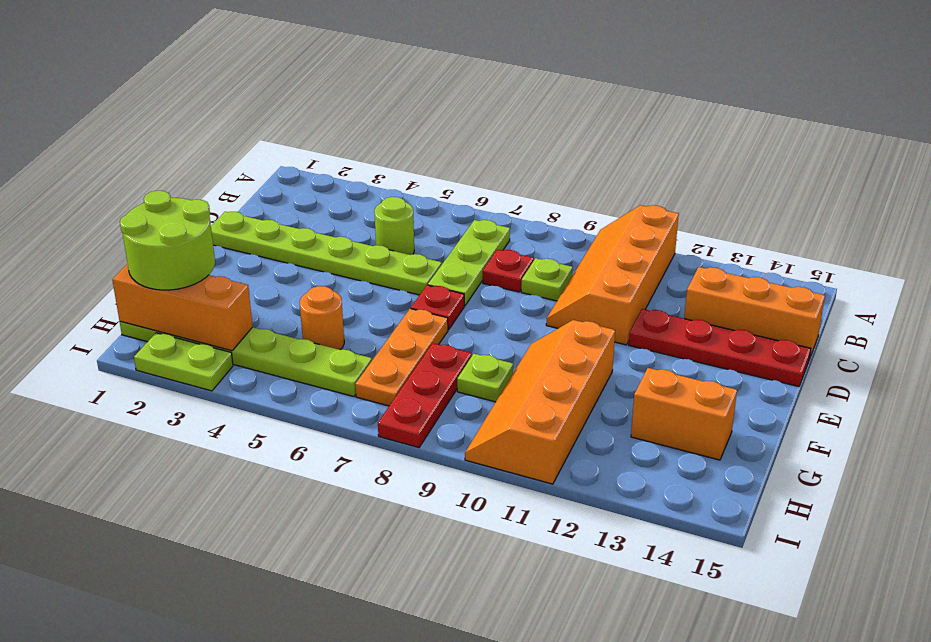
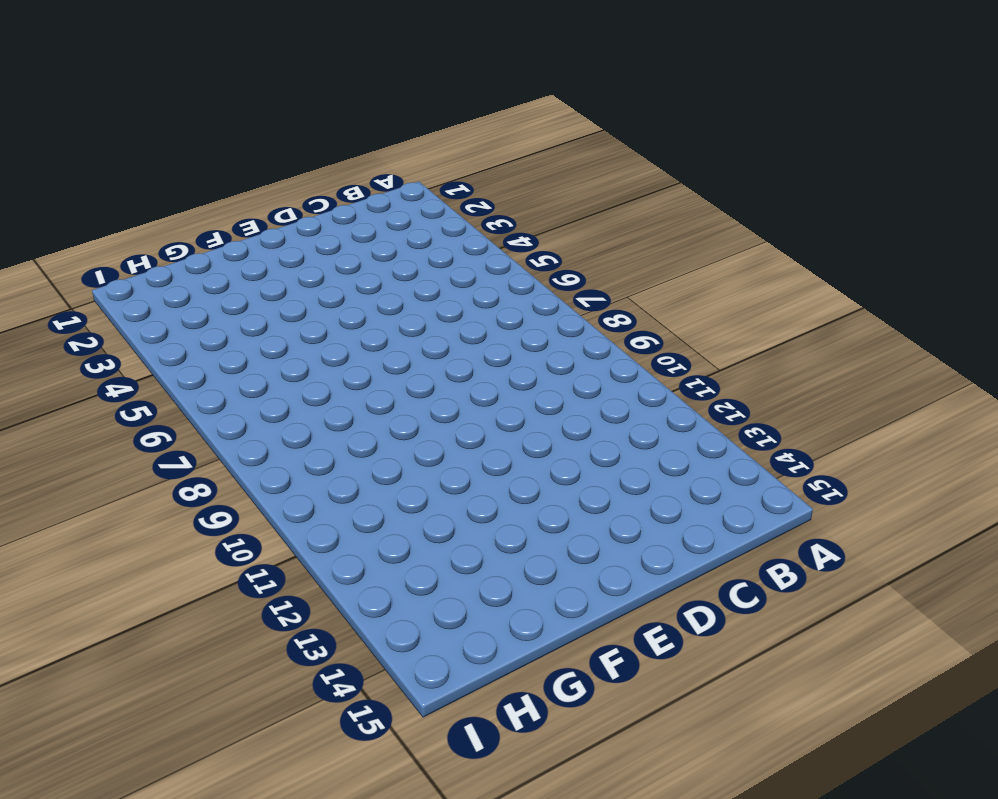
none -> orange slope A10:D11 level 1 top 11
none -> lime plate B7:D7 level 1
none -> lime round brick C5 level 1

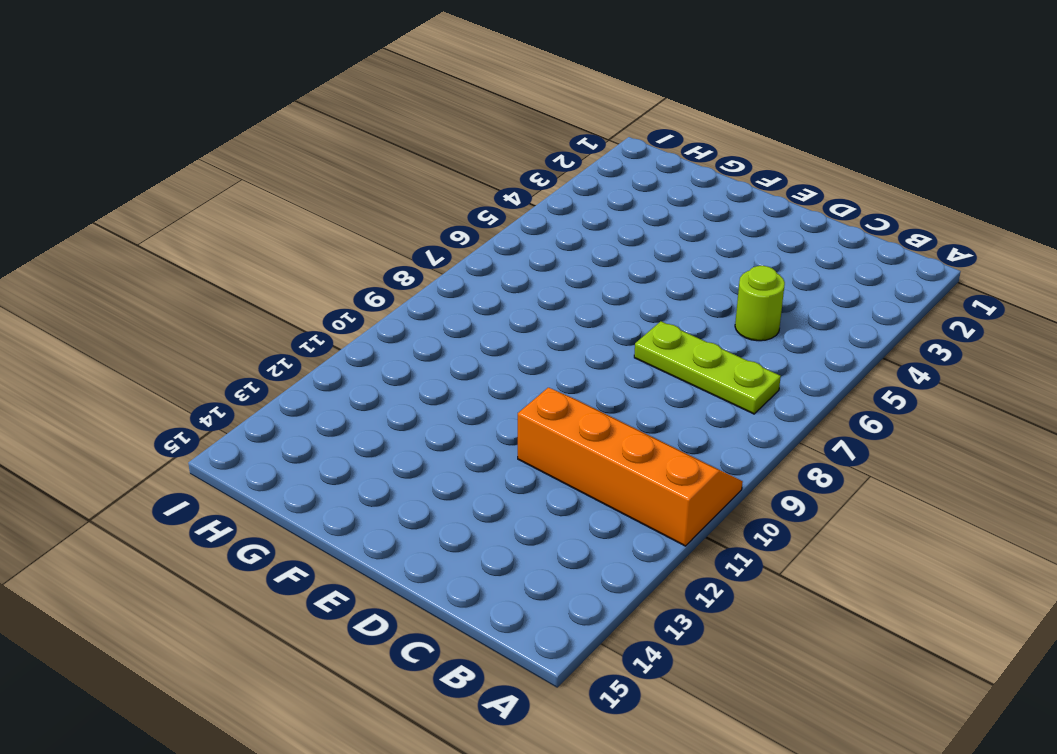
none -> red plate C8 level 1
none -> lime plate C9 level 1
none -> orange brick C13:C15 level 1

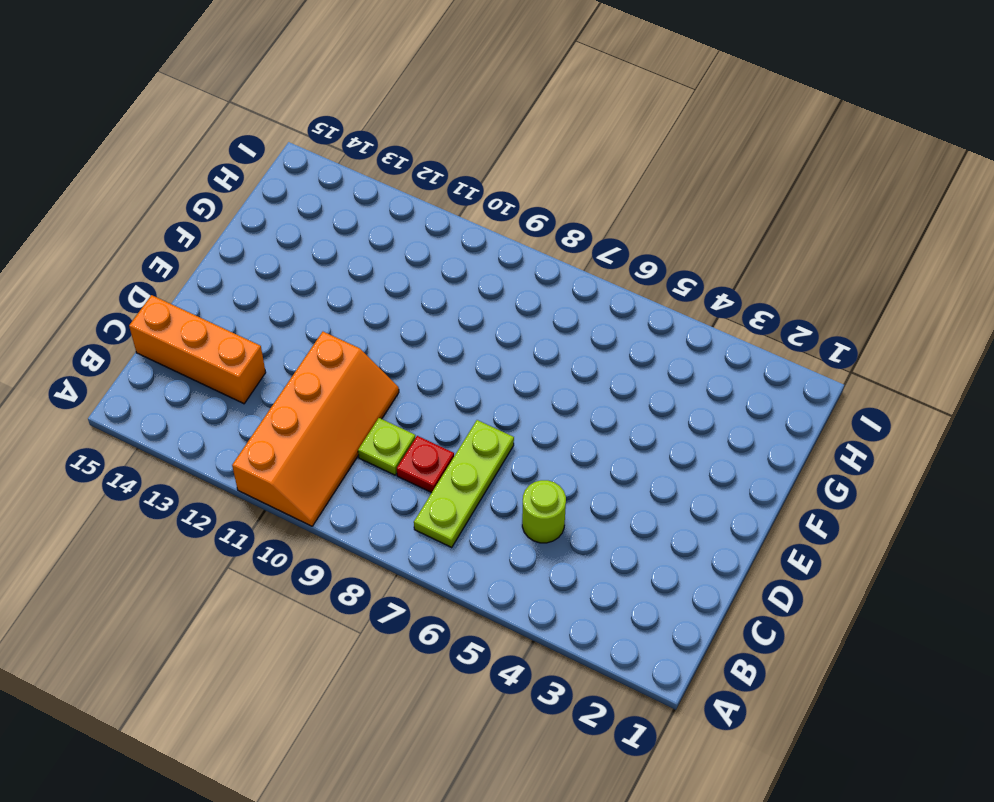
none -> lime plate D1:D6 level 1
none -> red plate D12:D15 level 1
none -> red plate E7 level 1

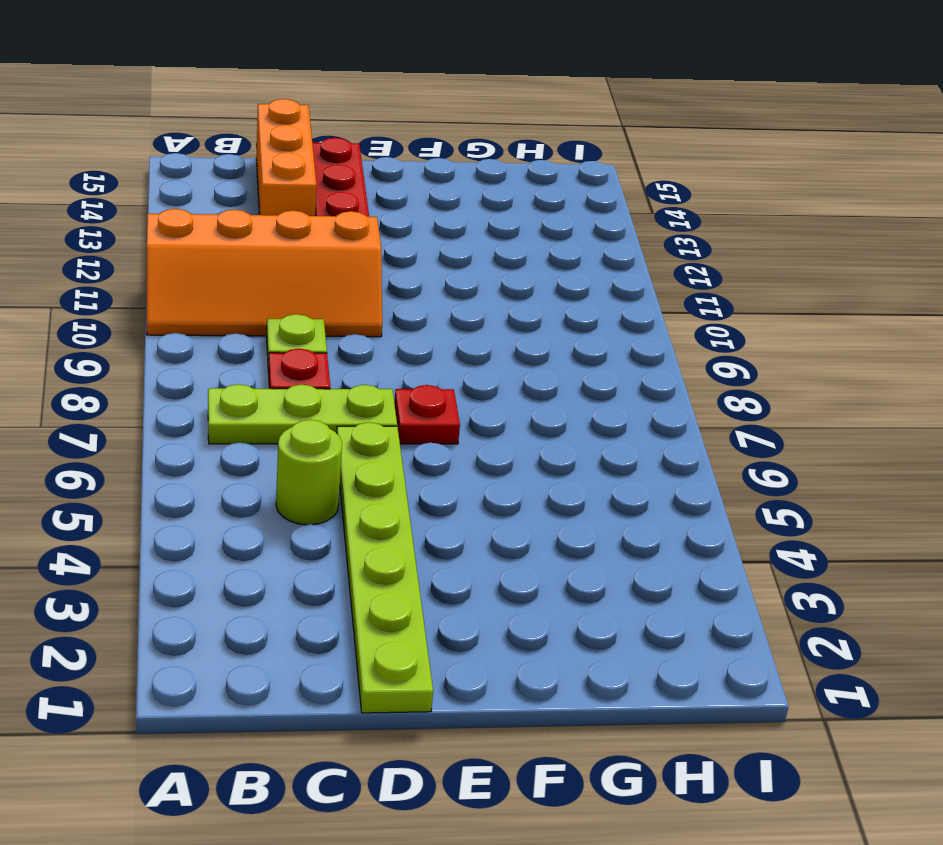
none -> orange plate F7:H7 level 1
none -> orange slope F10:I11 level 1 top 11
none -> orange round brick G5 level 1

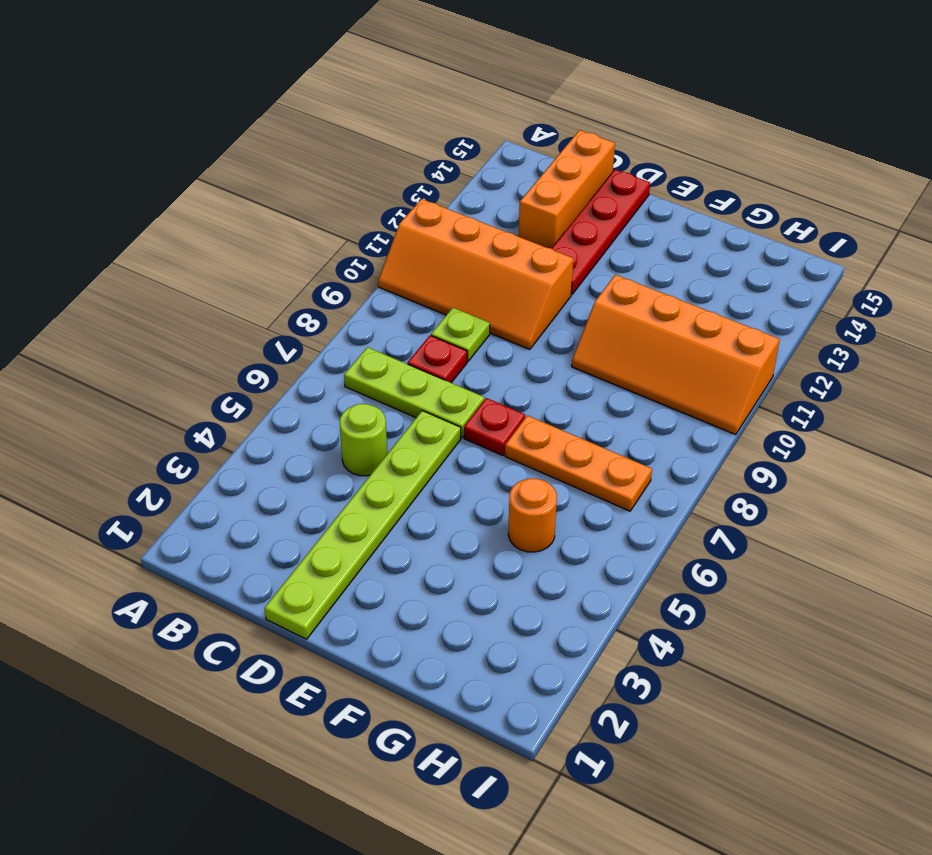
none -> red plate G8:I8 level 1
none -> lime plate G9 level 1
none -> orange brick G13:G14 level 1

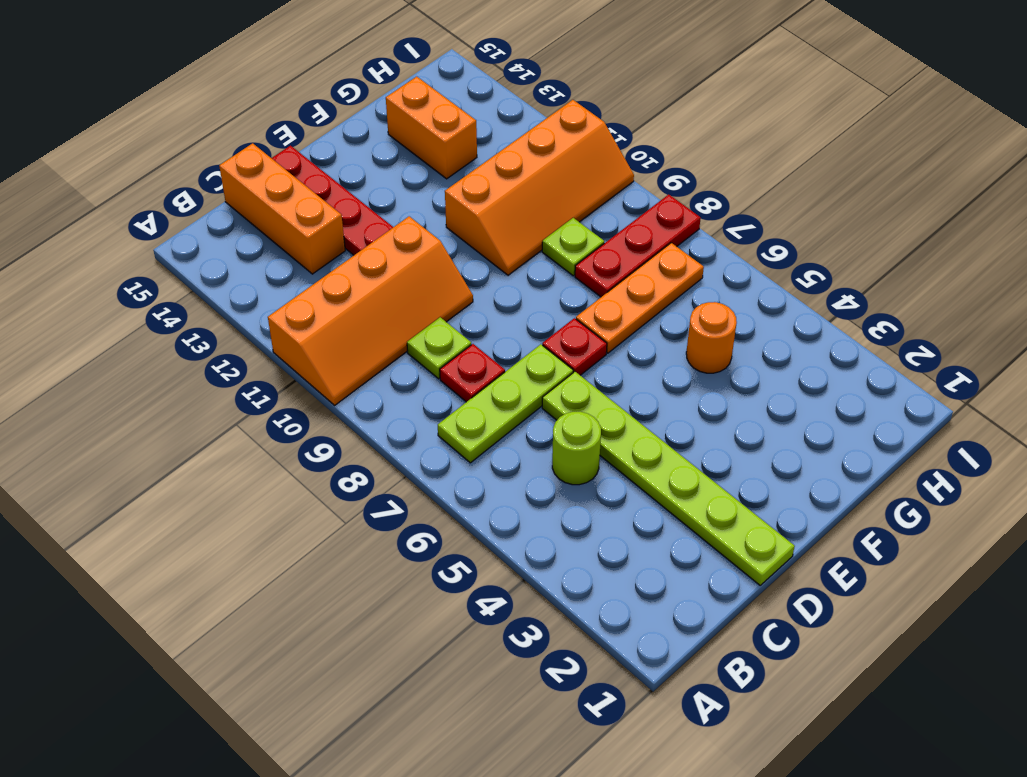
none -> lime plate H1:H6 level 1
none -> lime plate I2:I3 level 1
none -> orange brick H1:H3 level 2

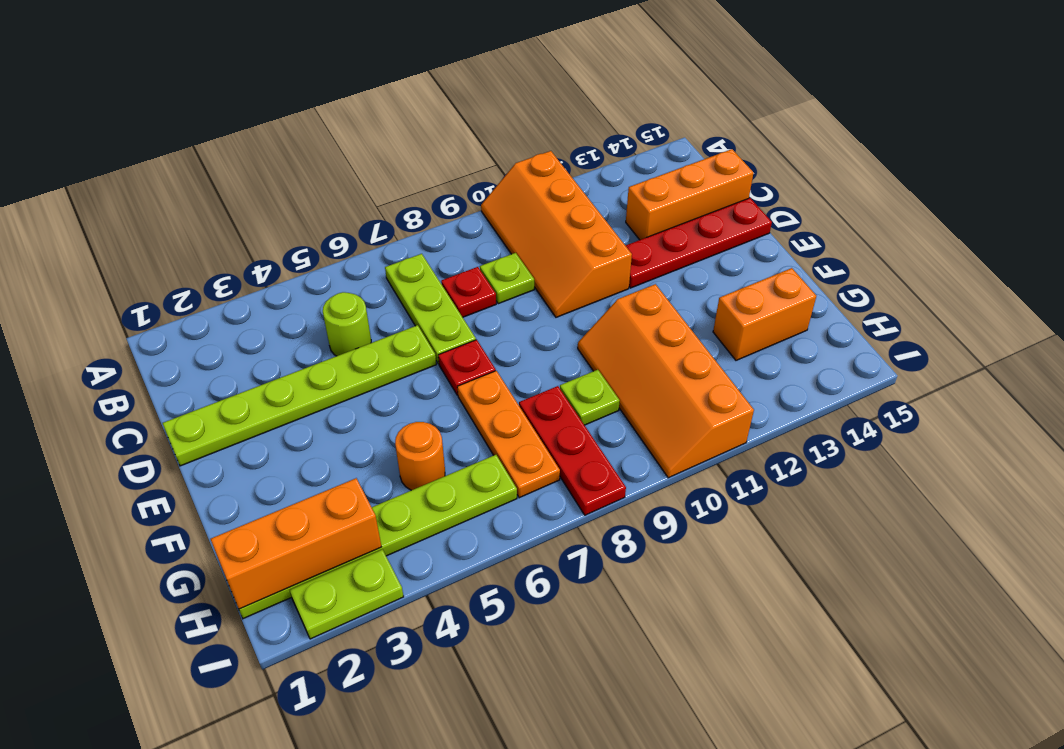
none -> lime round brick G1:H2 level 3

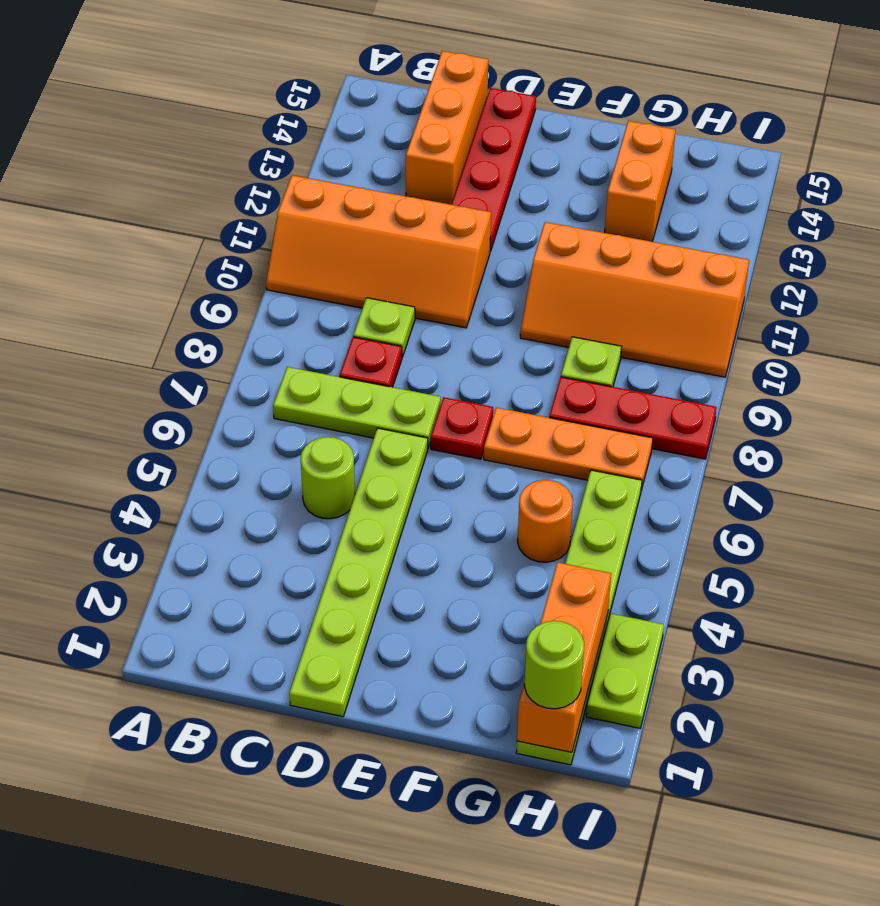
lime round brick H1 level 3 -> lime round brick G1:H2 level 3

